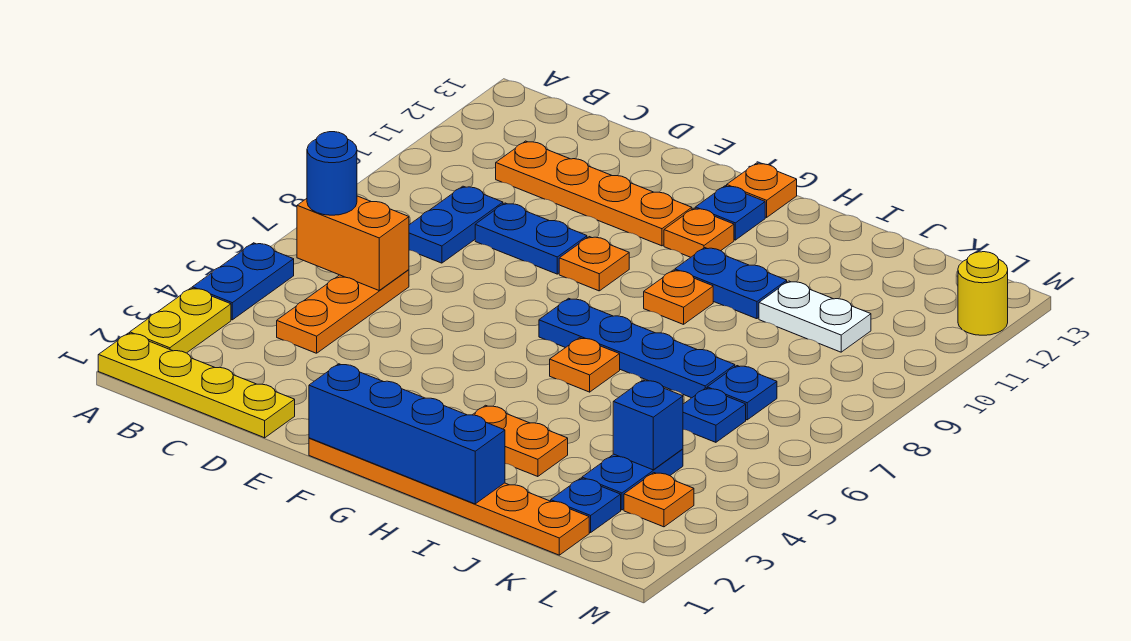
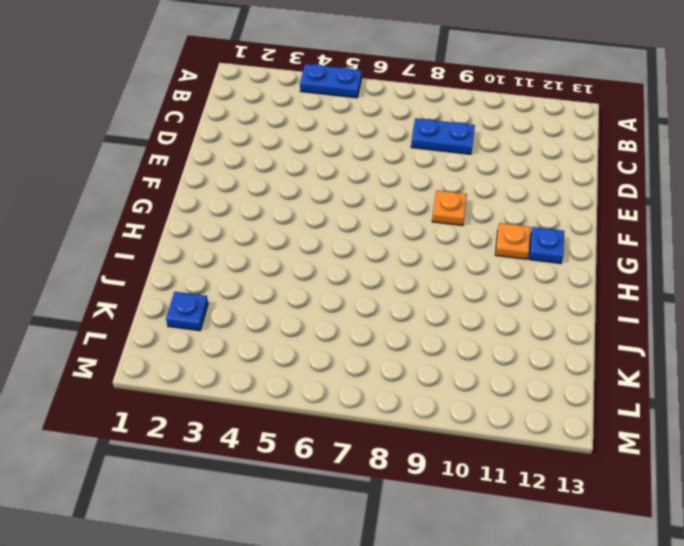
none -> yellow plate A1:D1 level 1
none -> yellow plate A2:A3 level 1
none -> orange plate C4:C6 level 1

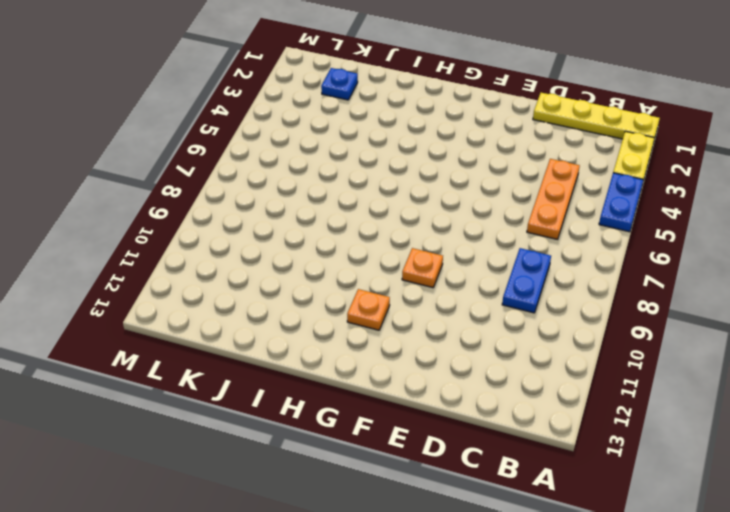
none -> orange plate C11:F11 level 1
none -> blue plate D9:E9 level 1
none -> orange plate F1:K1 level 1

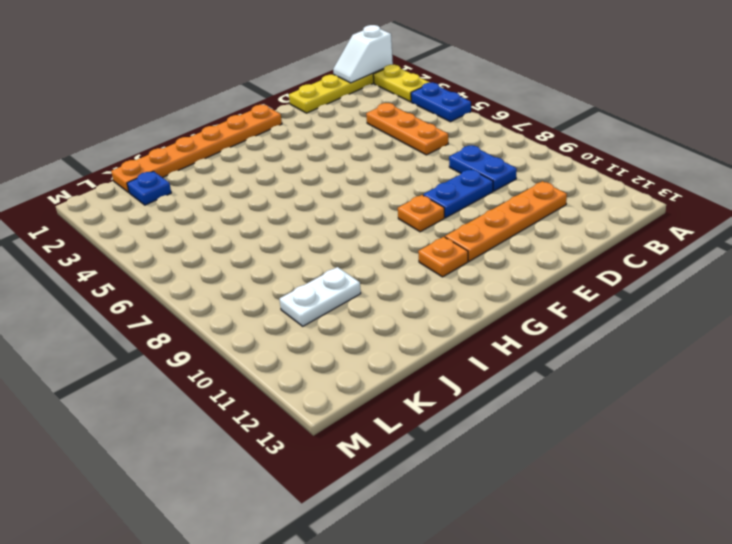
white slope A1:B1 level 2 top A -> none
none -> blue plate G7:J7 level 1
none -> blue plate G12 level 1
none -> orange plate G13 level 1

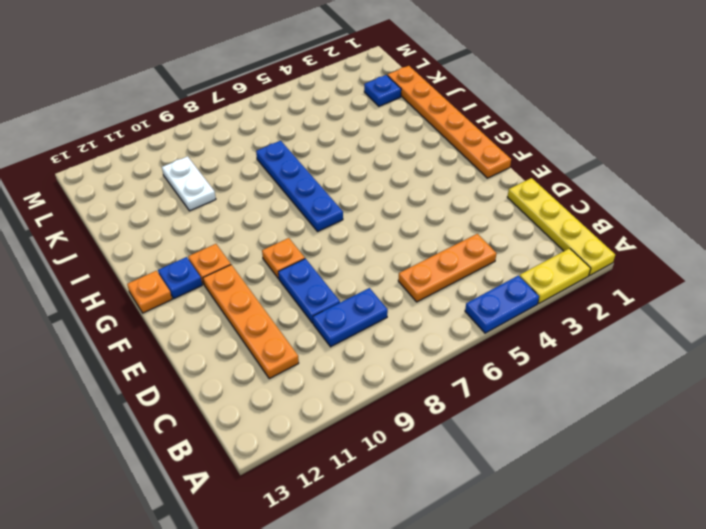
none -> orange plate H3:I3 level 1
none -> orange plate H6 level 1
none -> orange plate H9 level 1

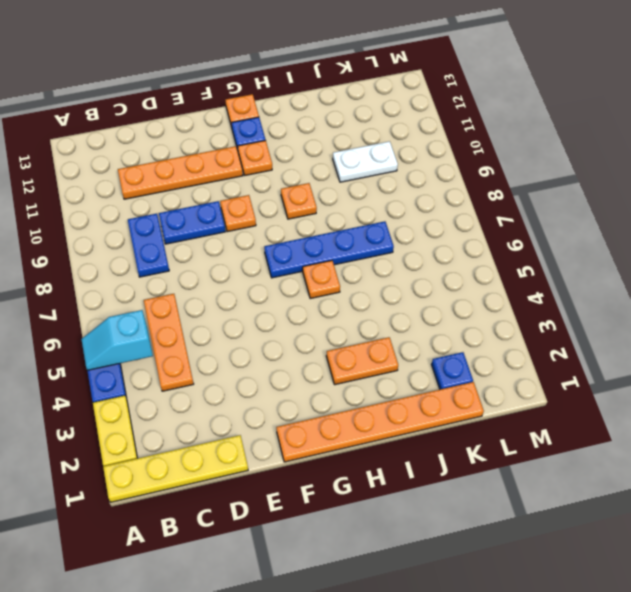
cyan slope A5:B5 level 2 top B -> none
none -> blue plate H10:I10 level 1
none -> blue plate K3:K4 level 1
none -> blue plate K6 level 1

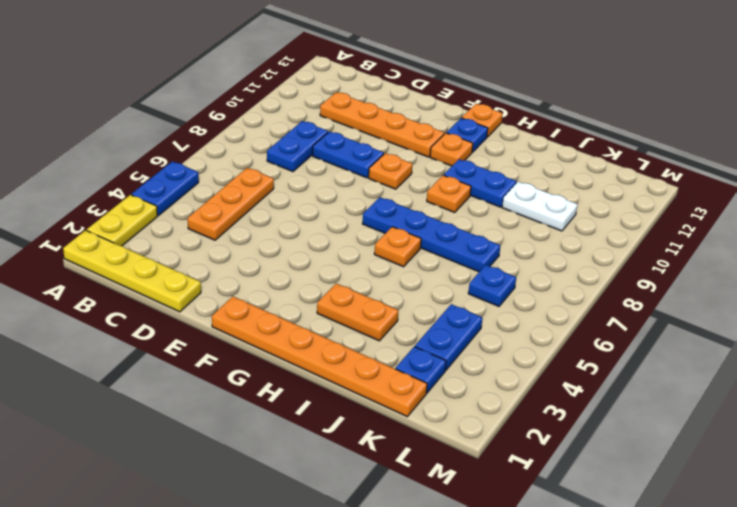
none -> blue plate K7 level 1
none -> orange plate L3 level 1
none -> yellow round brick M12 level 1

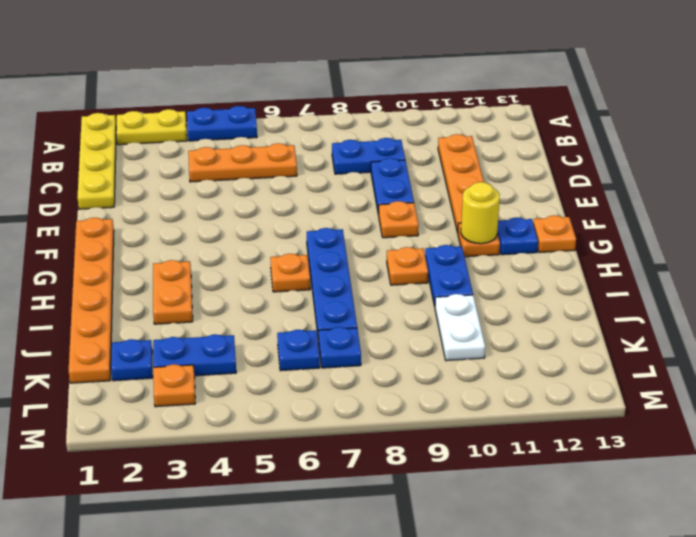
yellow round brick G11 level 2 -> yellow round brick M12 level 1
none -> orange brick B6:C6 level 2
none -> blue brick F1:I1 level 2
none -> blue brick K4 level 2

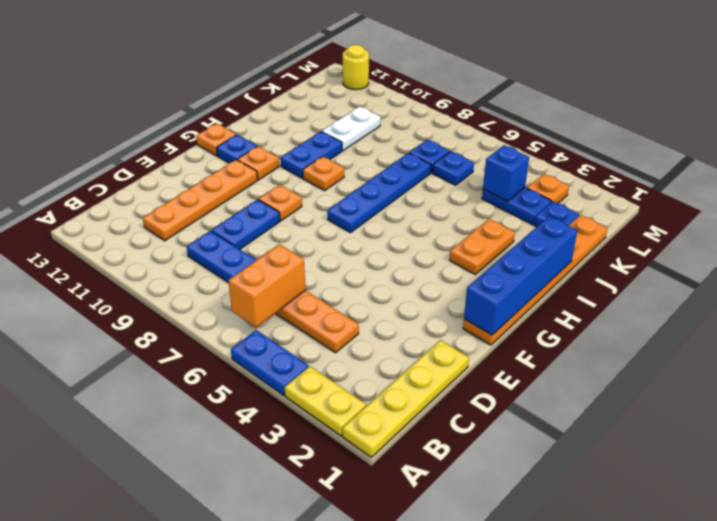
none -> orange plate H6 level 1
none -> blue round brick B6 level 3

